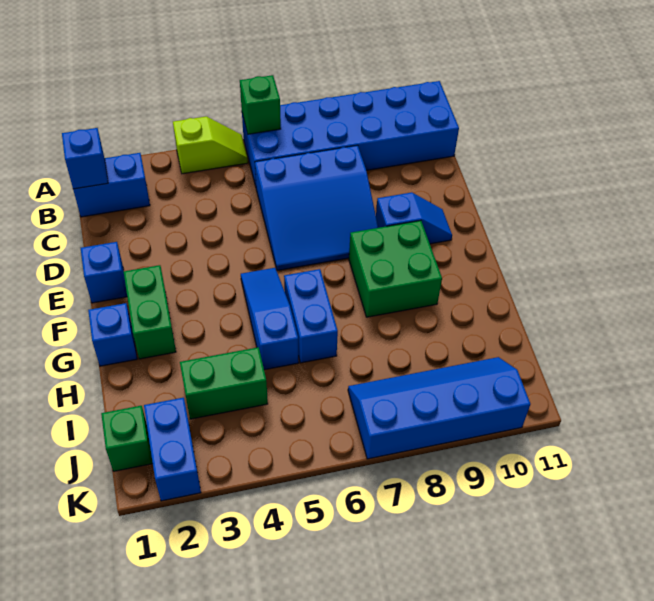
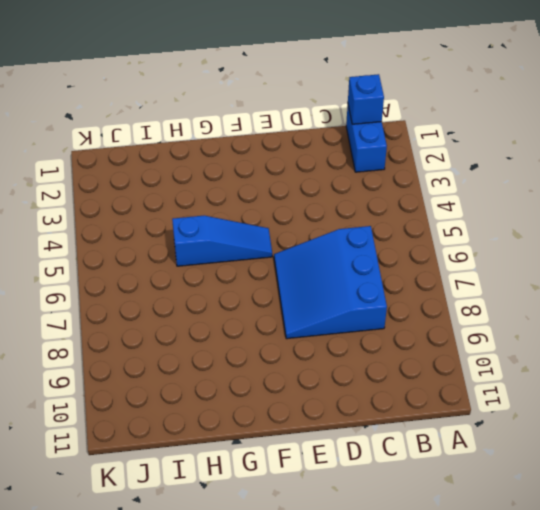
none -> lime slope A4:A5 level 1 top 4
none -> blue brick A6:B11 level 1
none -> blue brick E1 level 1

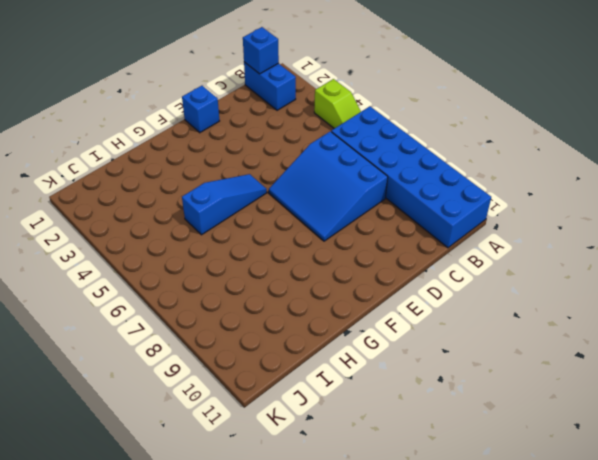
none -> blue slope E9:E10 level 1 top 9
none -> green brick F2:G2 level 1
none -> green brick F8:G9 level 1

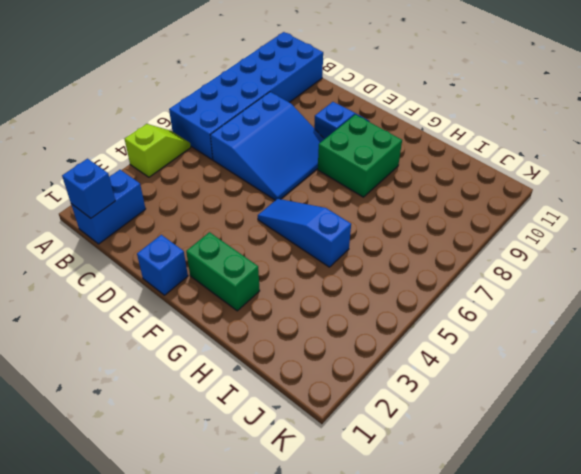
none -> blue brick G1 level 1
none -> blue brick G6:H6 level 1
none -> green brick I3:I4 level 1

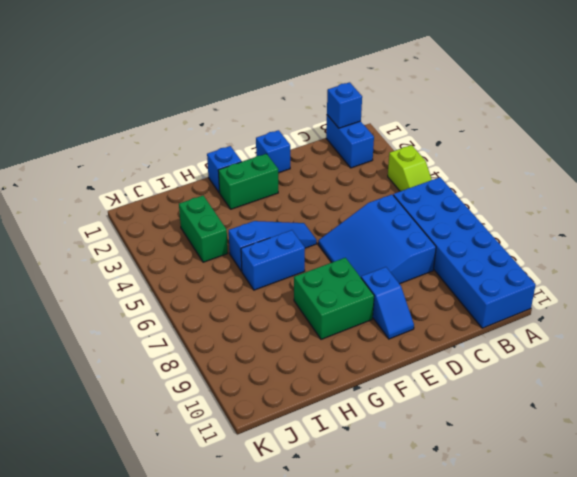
none -> green brick J1 level 1
none -> blue brick J2:K2 level 1
none -> blue slope J7:K10 level 1 top K

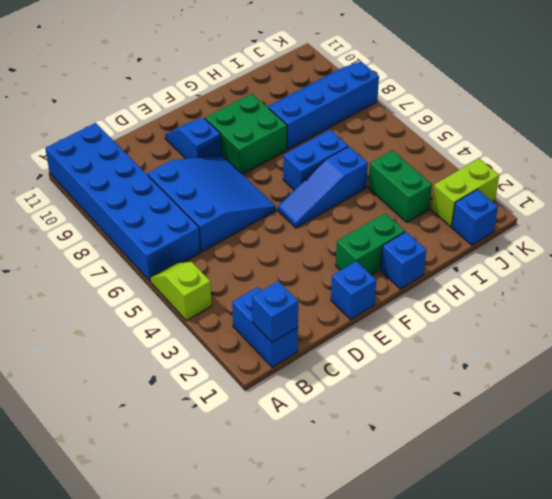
blue slope H8:K9 level 1 top 8 -> blue slope J7:K10 level 1 top K
blue brick J1 level 1 -> green brick J1 level 1
lime brick J2:K2 level 1 -> blue brick J2:K2 level 1
none -> green brick A6 level 2

